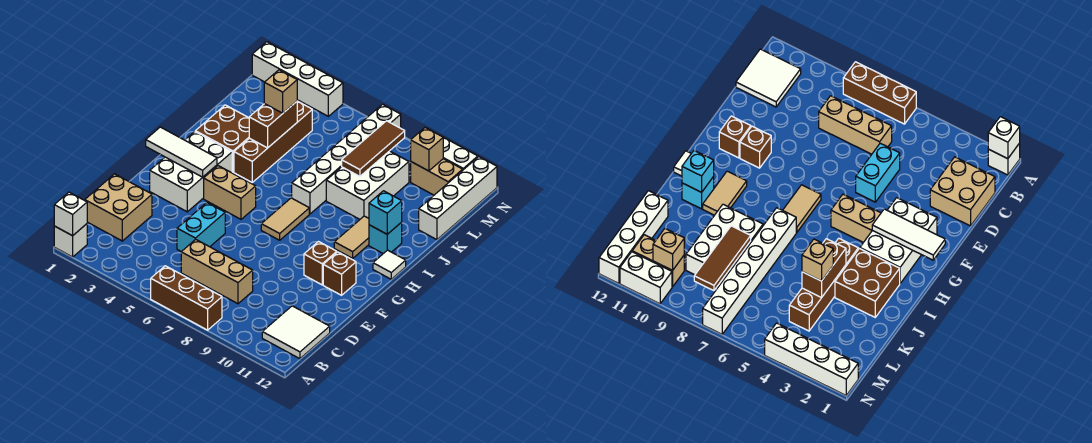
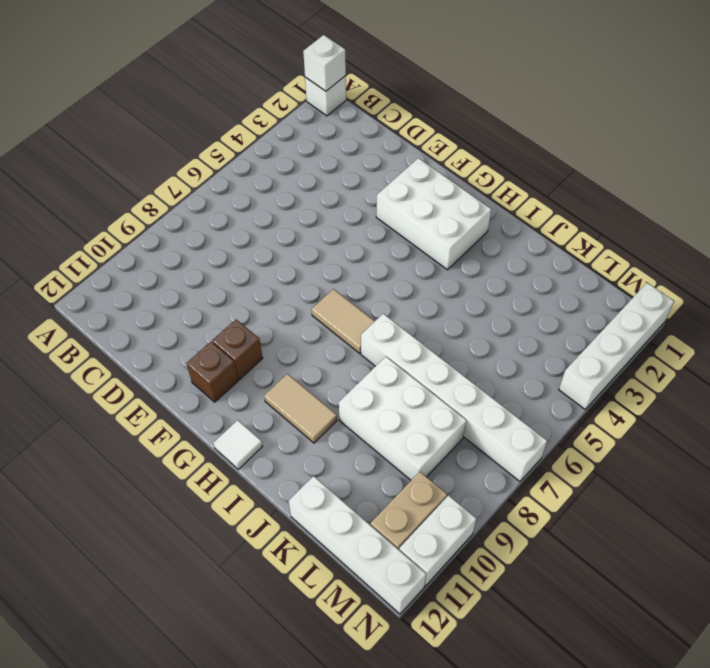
none -> brown brick A6:A8 level 1
none -> white tile B11:C12 level 1
none -> tan brick C1:D2 level 1

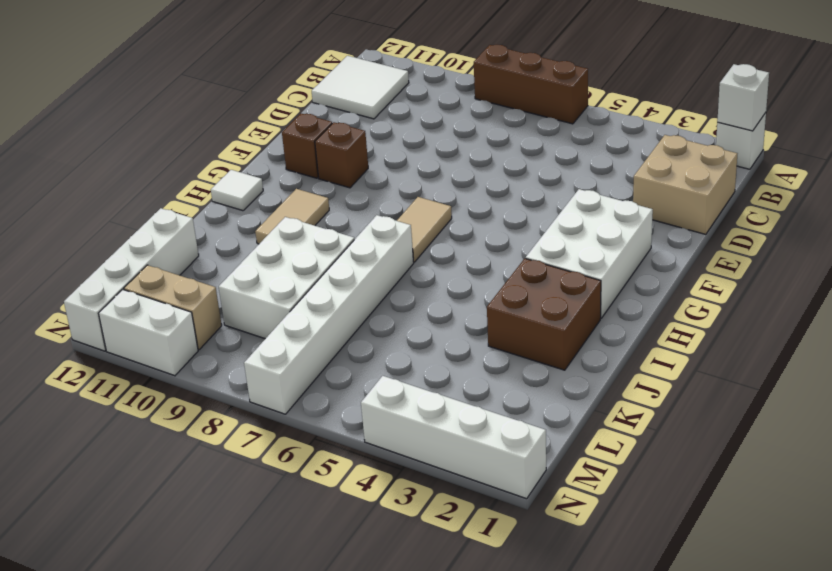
none -> tan brick C6:C8 level 1
none -> cyan brick D5:E5 level 1
none -> tan brick G4:G5 level 1

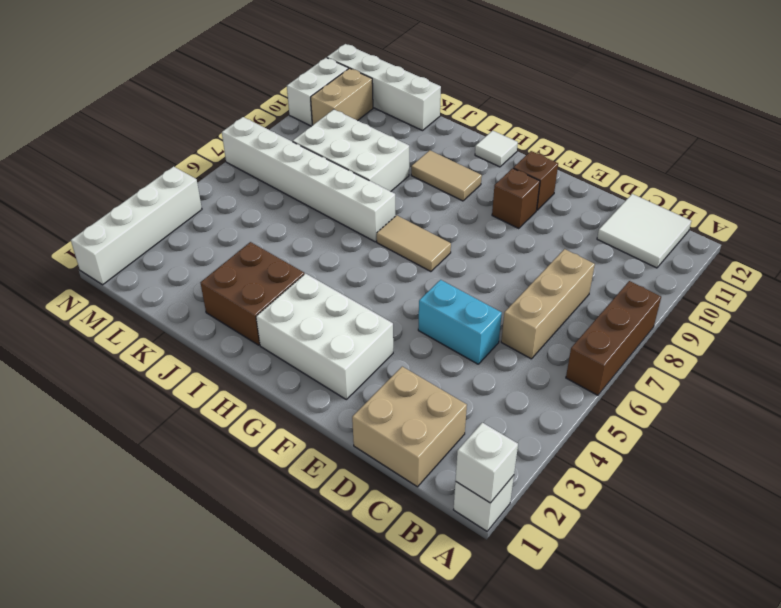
none -> tan brick G4:G5 level 1
none -> brown brick I4:L4 level 1
none -> cyan brick I11 level 1

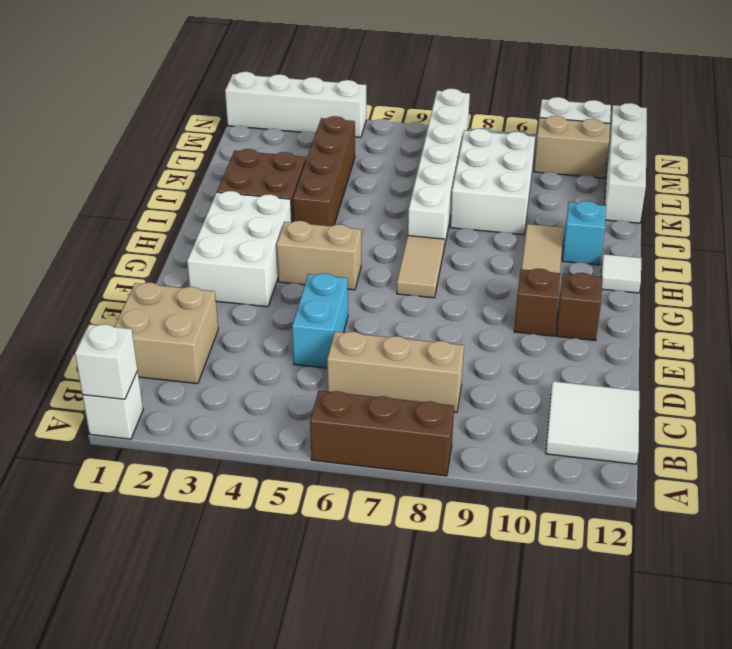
none -> white tile G1:G3 level 2
none -> cyan brick I11 level 2
none -> brown brick J4:K4 level 2

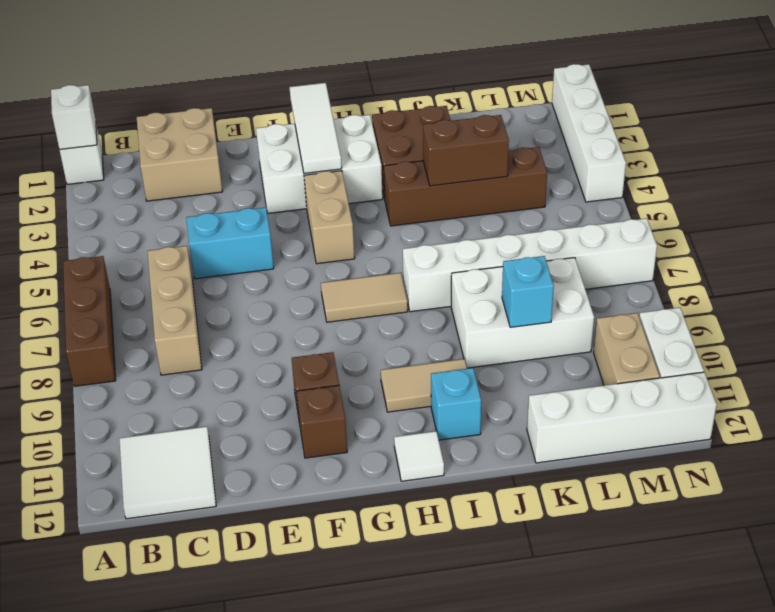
cyan brick K9 level 2 -> cyan brick I11 level 2
none -> brown tile K8:M8 level 2
none -> tan brick M10 level 2
none -> tan brick K4 level 3

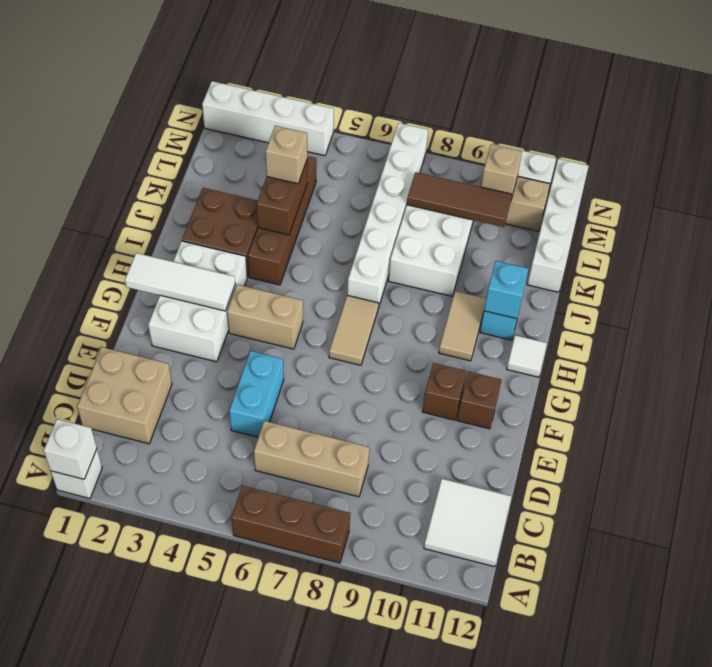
brown tile L8:L10 level 2 -> brown tile K8:M8 level 2

